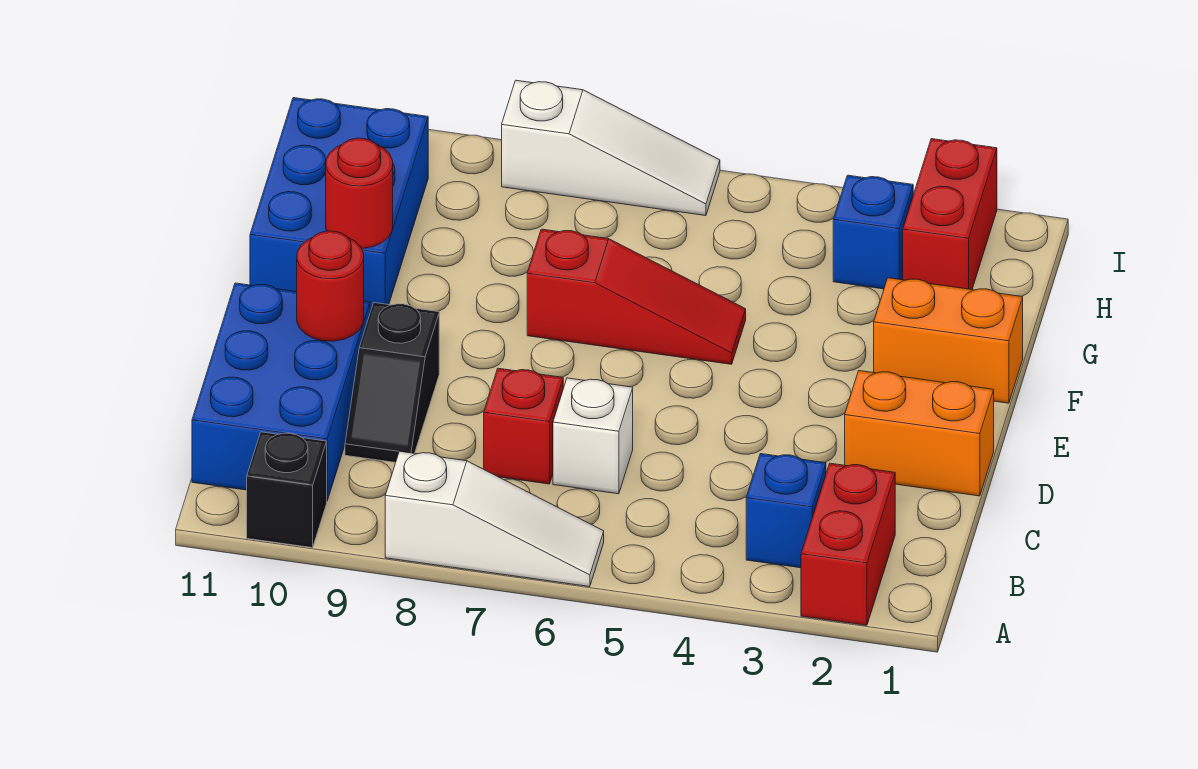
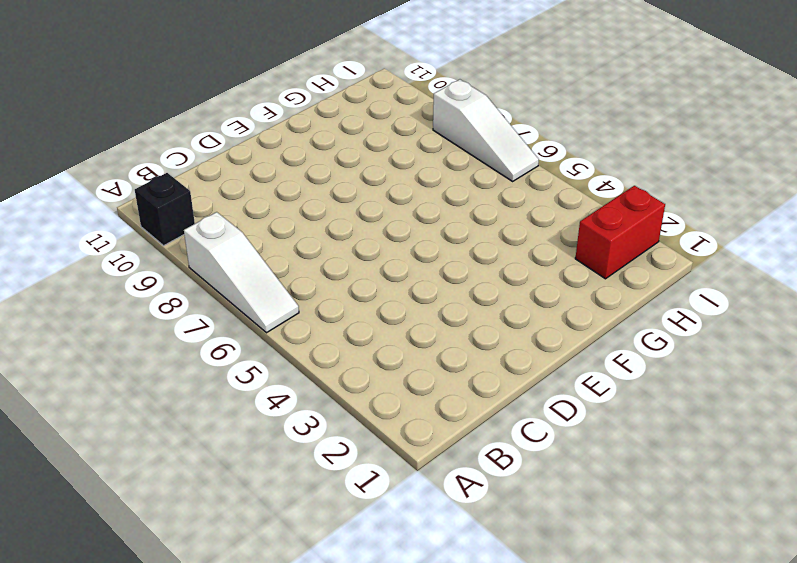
none -> red brick A2:B2 level 1
none -> blue brick B3 level 1
none -> blue brick B10:D11 level 1

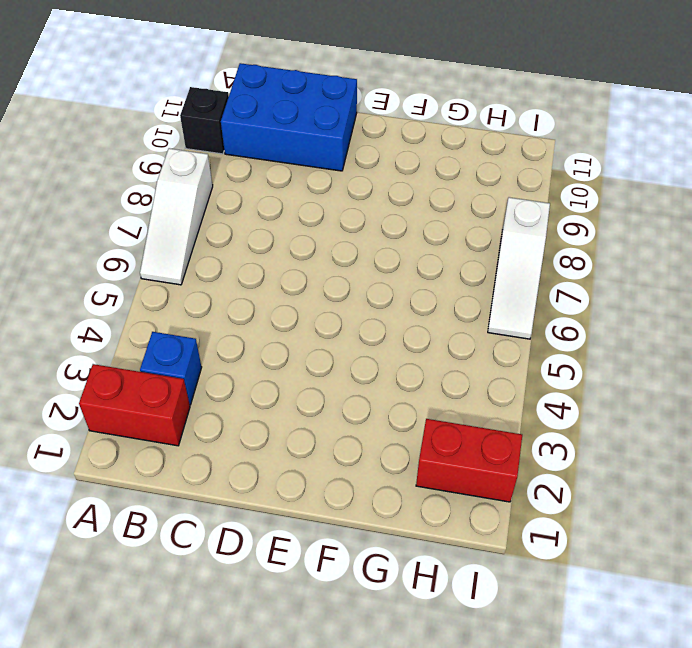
none -> white brick C6 level 1
none -> red brick C7 level 1
none -> black slope C9:D9 level 1 top D

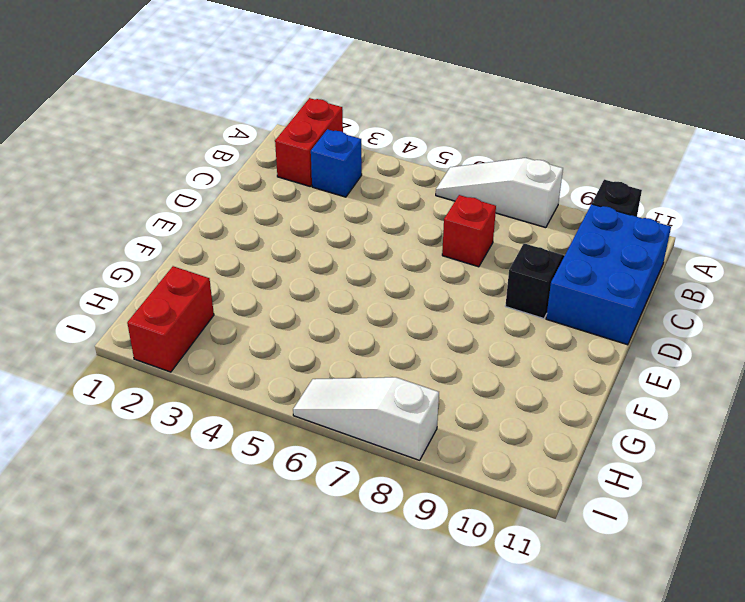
none -> white brick C6 level 1
none -> orange brick D1:D2 level 1
none -> orange brick F1:F2 level 1

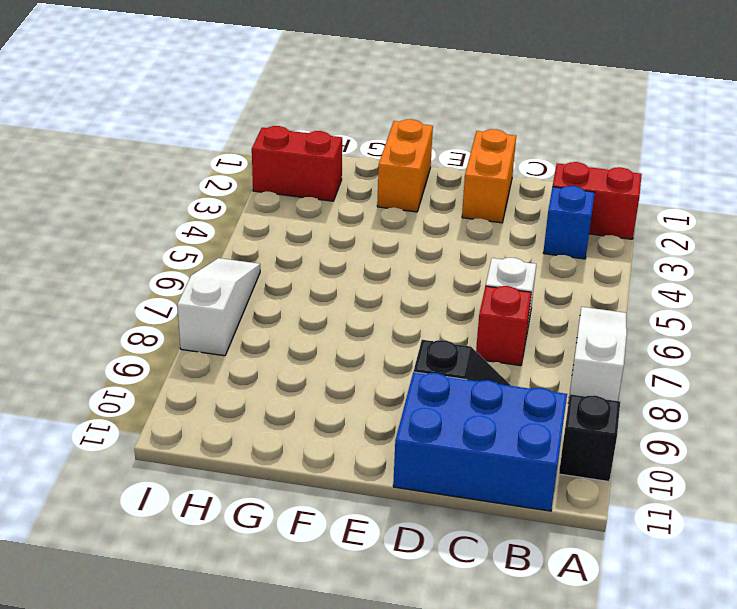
none -> red slope F5:F7 level 1 top 7
none -> blue brick F10:H11 level 1
none -> blue brick H3 level 1

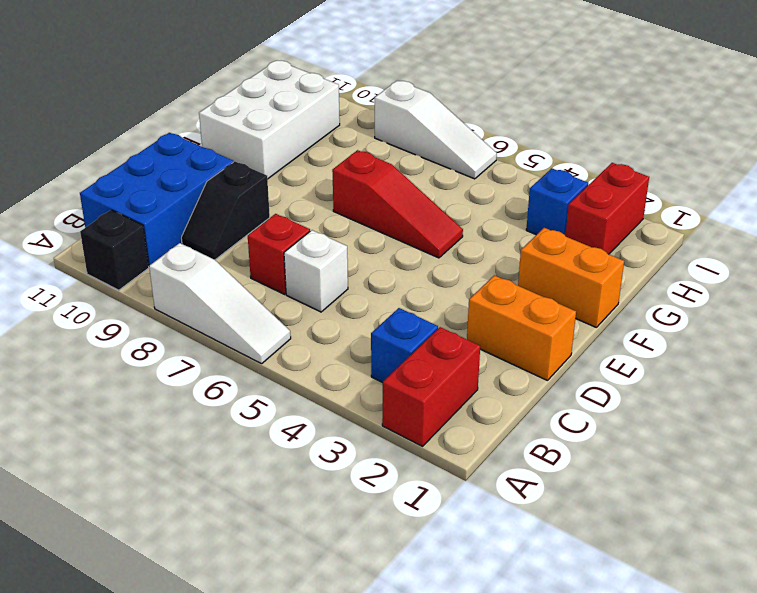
white brick F10:H11 level 1 -> blue brick F10:H11 level 1
none -> red round brick D10 level 2
none -> red round brick F10 level 2

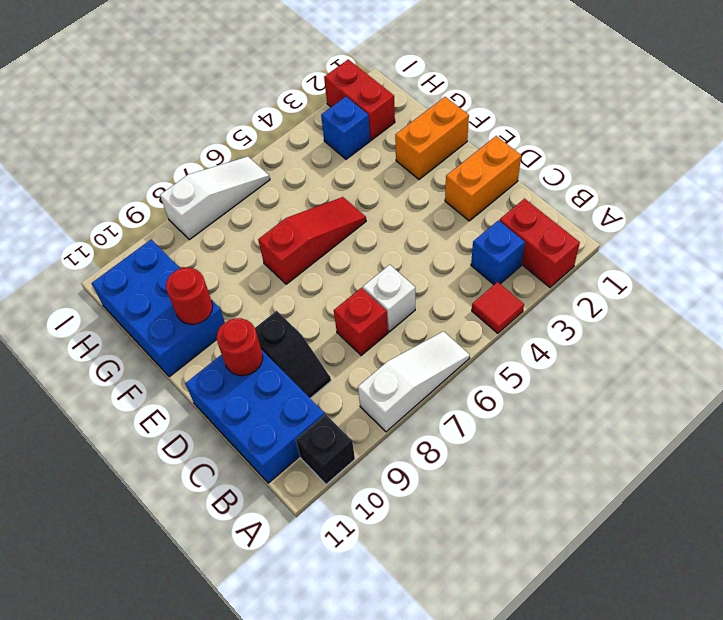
red tile A4 level 1 -> none

